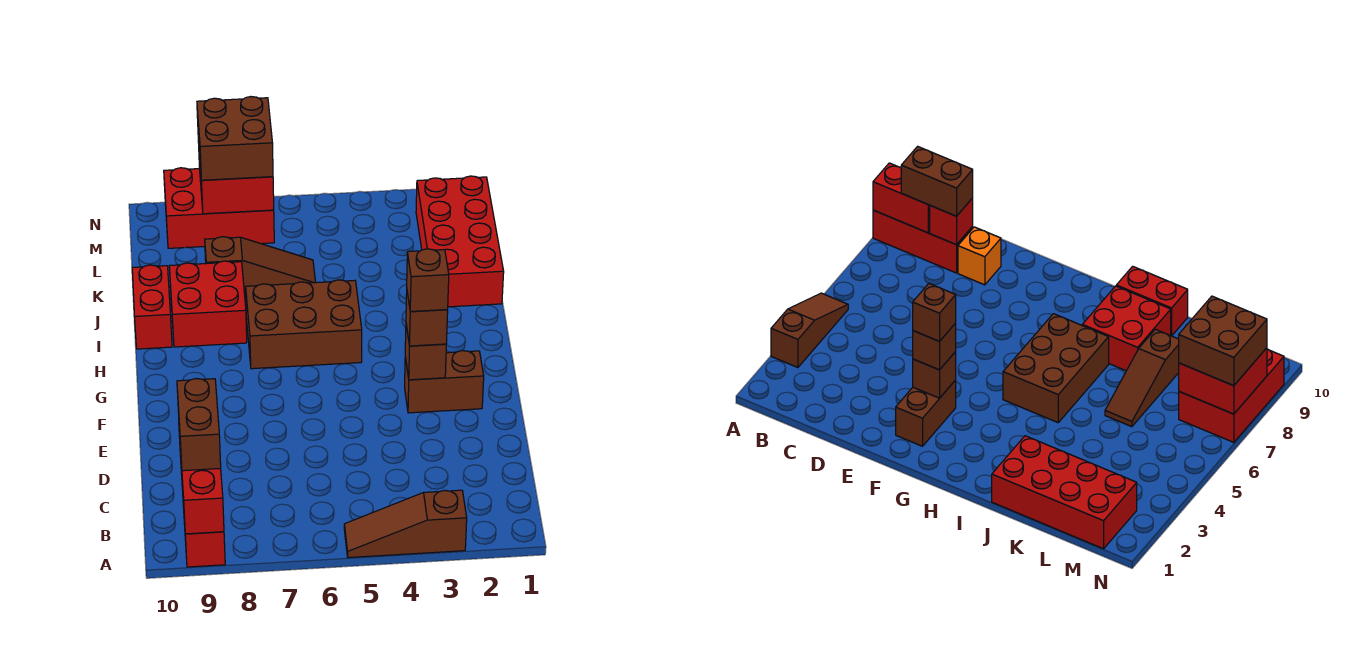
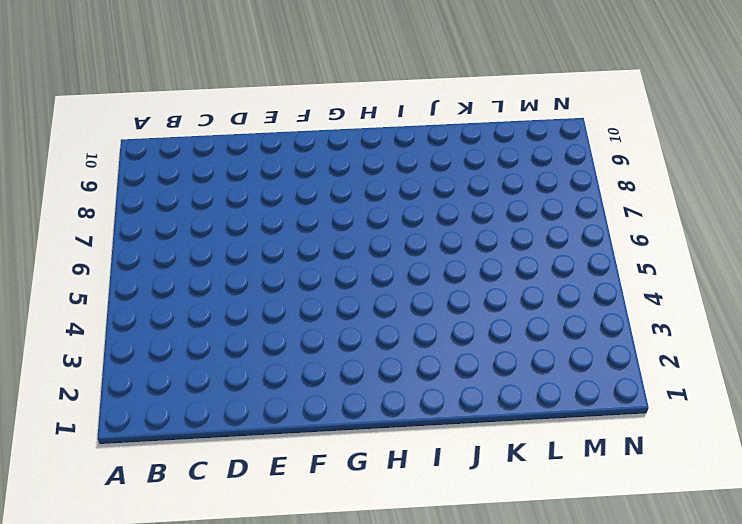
none -> brown slope A3:A5 level 1 top 3
none -> red brick A9:C9 level 1
none -> orange brick D9 level 1

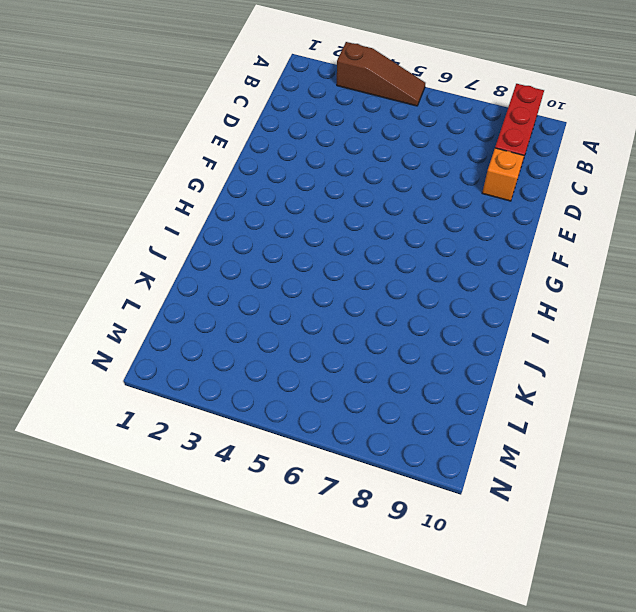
none -> brown brick F2:F3 level 1
none -> brown brick H5:I7 level 1
none -> red brick I8:J9 level 1

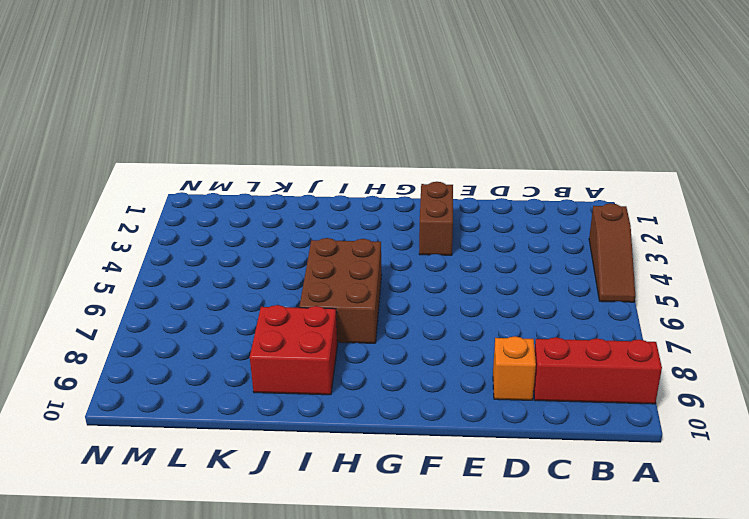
none -> red brick I10:J10 level 1
none -> red brick J1:M2 level 1
none -> brown slope K6:K8 level 1 top 8

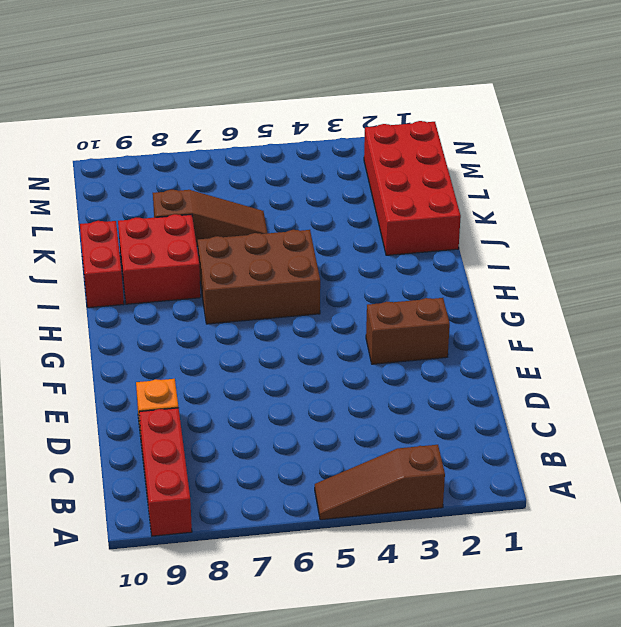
none -> red brick M7:N9 level 1
none -> red brick A9:B9 level 2
none -> red brick C9 level 2

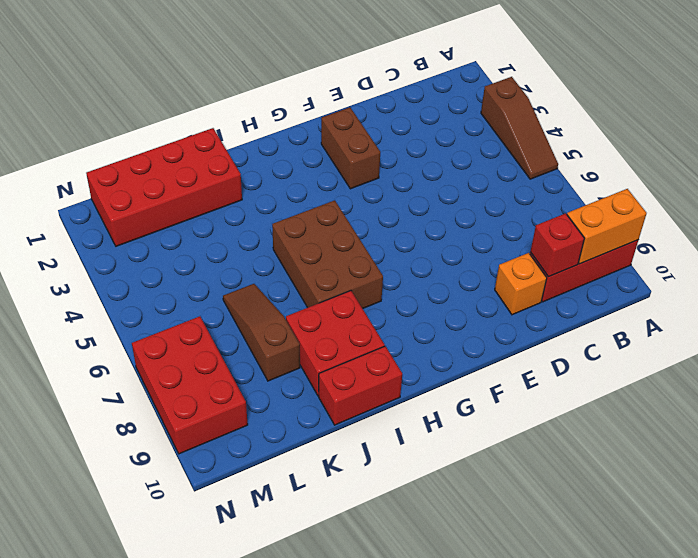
orange brick A9:B9 level 2 -> red brick A9:B9 level 2
none -> brown brick F3 level 2
none -> red brick M7:N8 level 2
none -> brown brick B9:C9 level 3

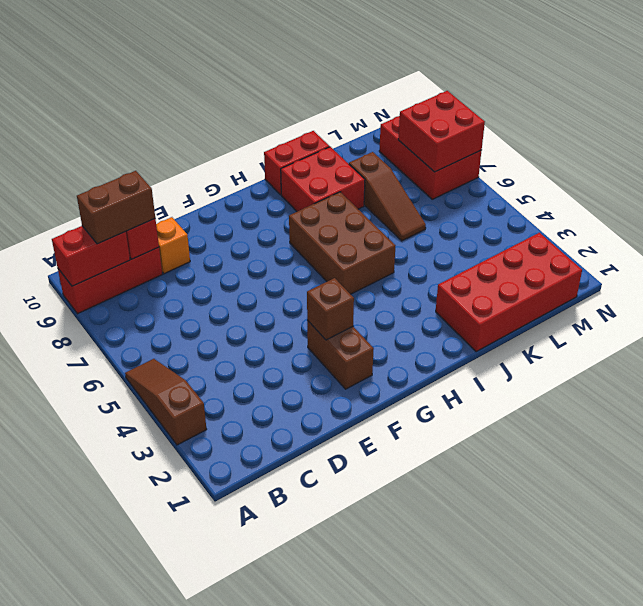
none -> brown brick F3 level 3
none -> brown brick M7:N8 level 3
none -> brown brick F3 level 4

